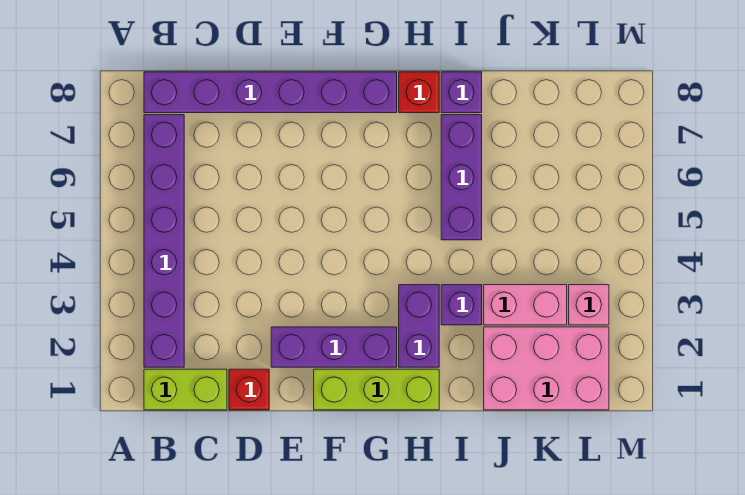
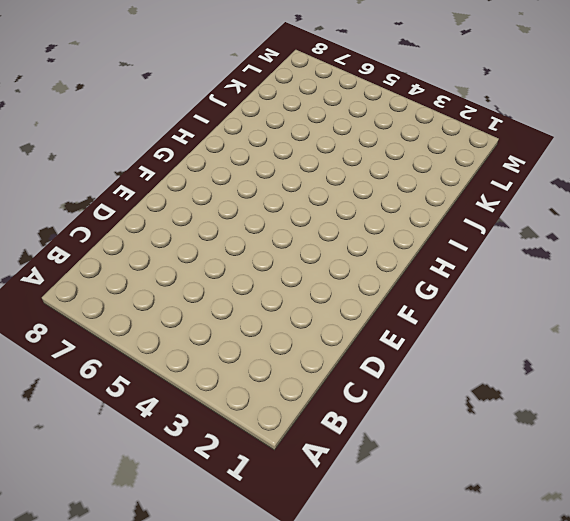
none -> lime brick B1:C1 level 1
none -> purple brick B2:B7 level 1
none -> purple brick B8:G8 level 1

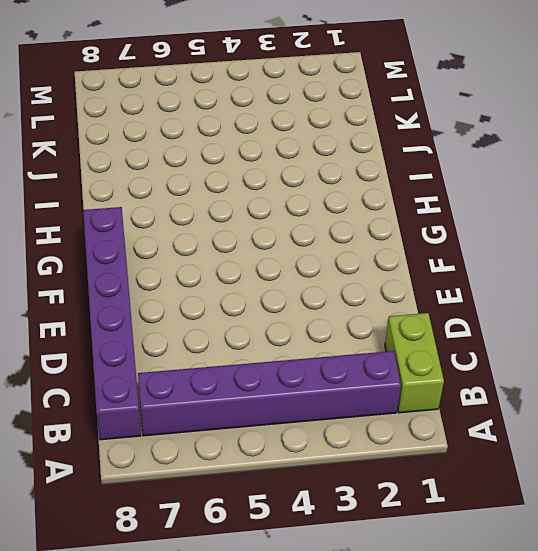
none -> red brick D1 level 1
none -> purple brick E2:G2 level 1
none -> lime brick F1:H1 level 1

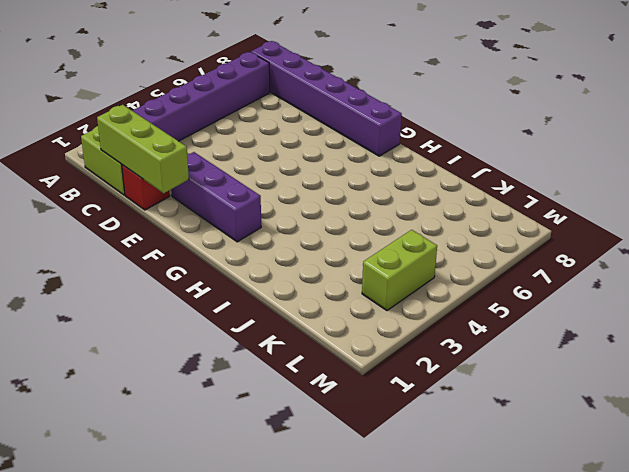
lime brick C1:E1 level 2 -> lime brick F1:H1 level 1
lime brick L3:L4 level 1 -> pink brick L3 level 1
none -> purple brick H2:H3 level 1
none -> red brick H8 level 1
none -> purple brick I3 level 1

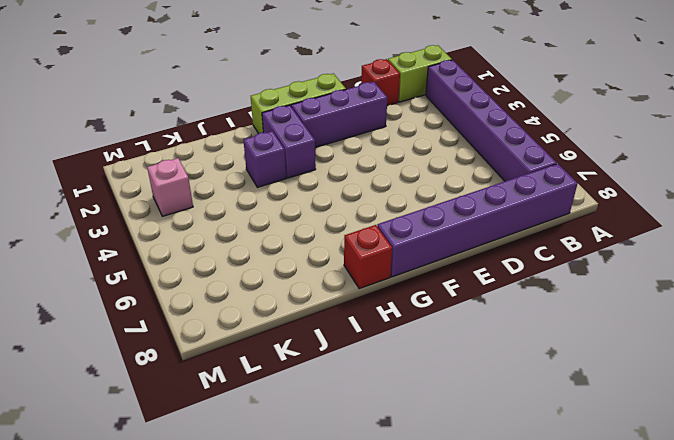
none -> purple brick I5:I7 level 1
none -> purple brick I8 level 1
none -> pink brick J1:L2 level 1

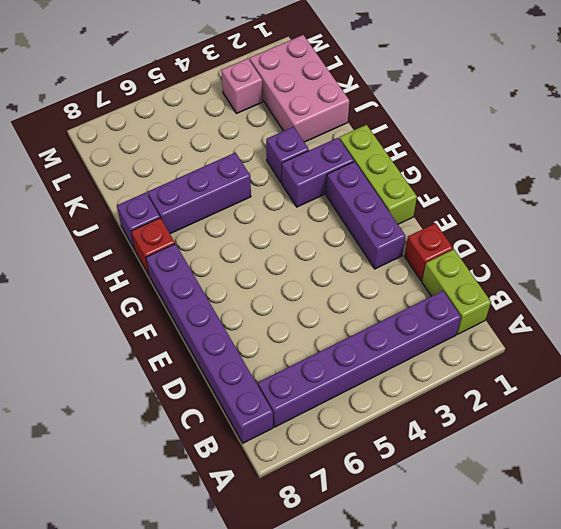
none -> pink brick J3:K3 level 1

